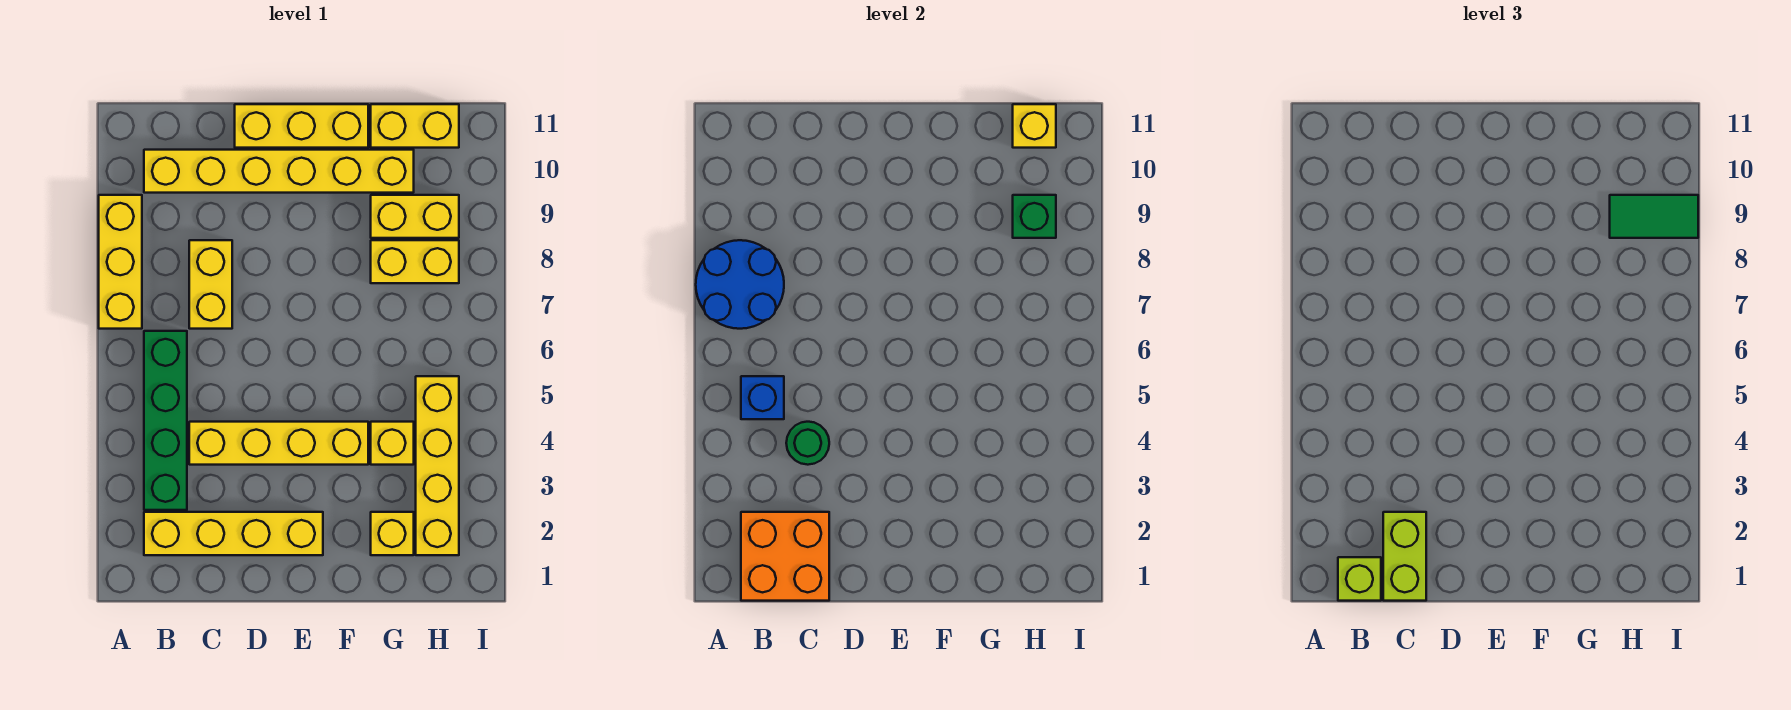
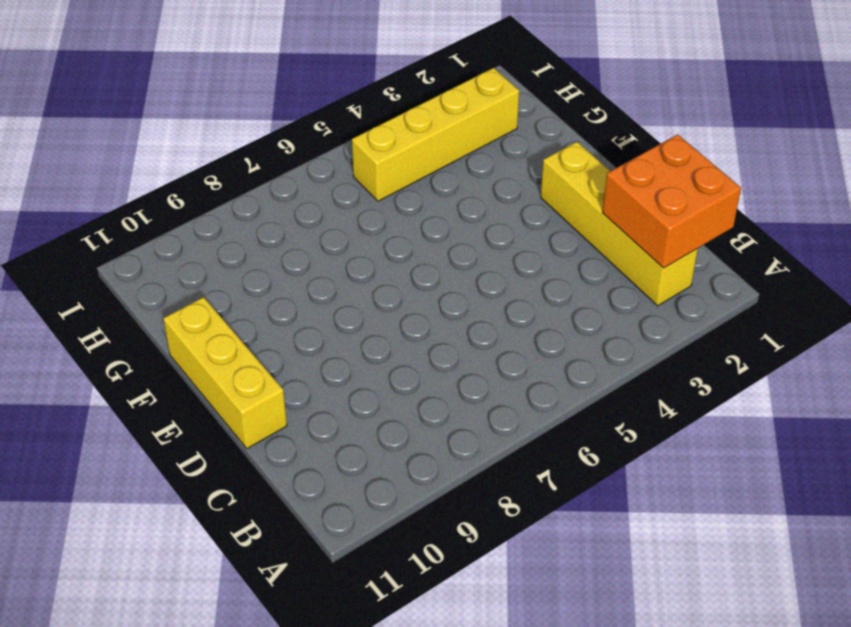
none -> yellow brick A7:A9 level 1
none -> green brick B3:B6 level 1
none -> yellow brick B10:G10 level 1

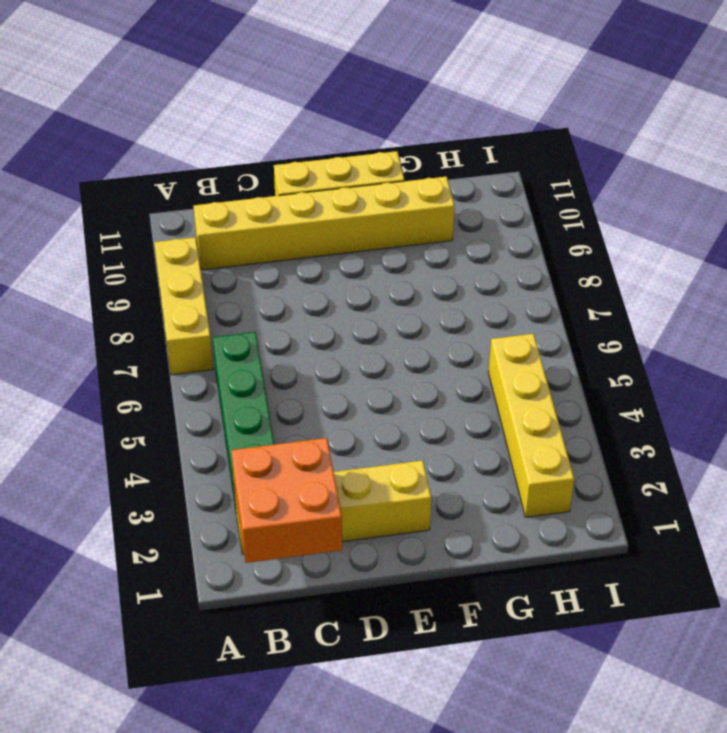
none -> yellow brick C4:F4 level 1
none -> yellow brick C7:C8 level 1
none -> yellow brick G2 level 1

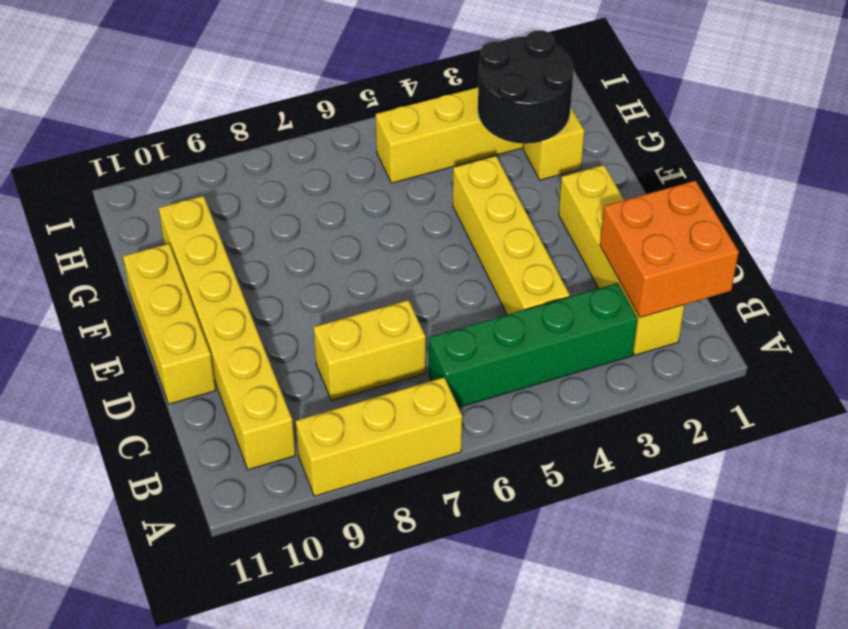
black round brick G2:H3 level 2 -> none
none -> yellow brick G4 level 1
none -> yellow brick G8:H8 level 1
none -> yellow brick G9:H9 level 1

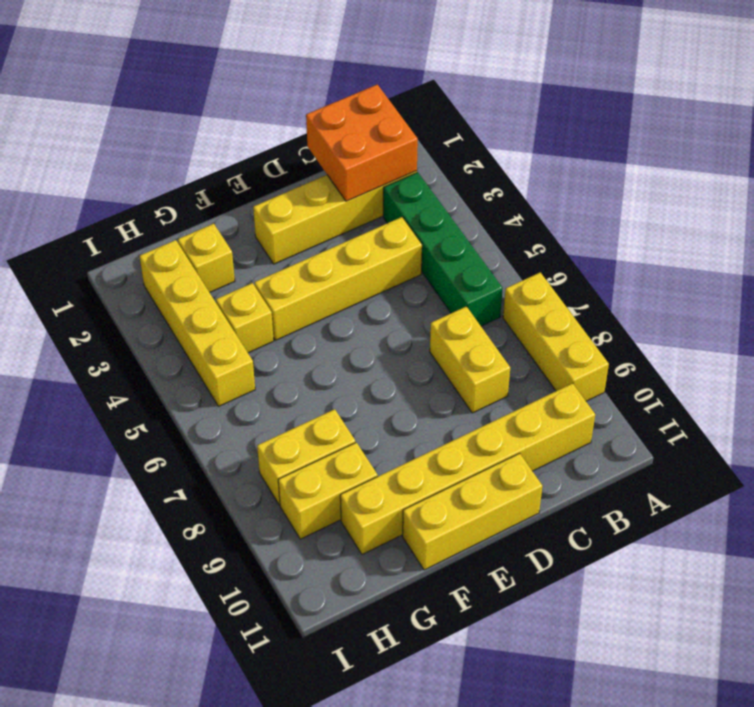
none -> yellow brick G11:H11 level 1
none -> blue round brick A7:B8 level 2
none -> blue brick B5 level 2

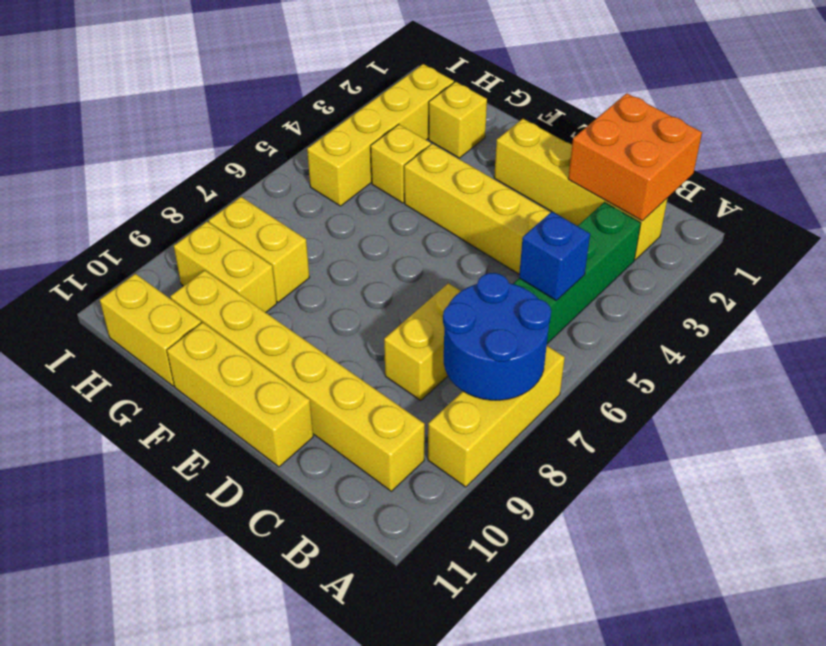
none -> green round brick C4 level 2
none -> green brick H9 level 2
none -> yellow brick H11 level 2

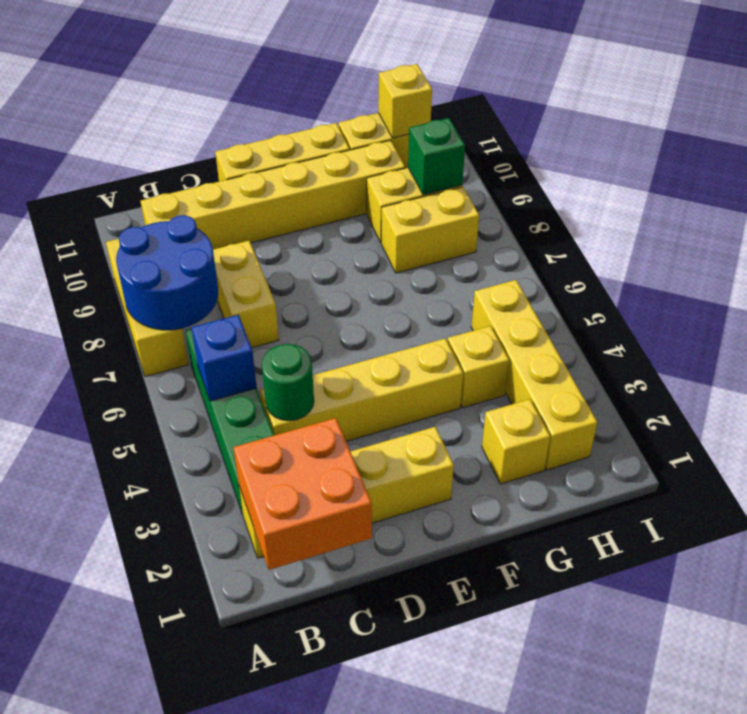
none -> lime brick B1 level 3
none -> lime brick C1:C2 level 3
none -> green tile H9:I9 level 3

